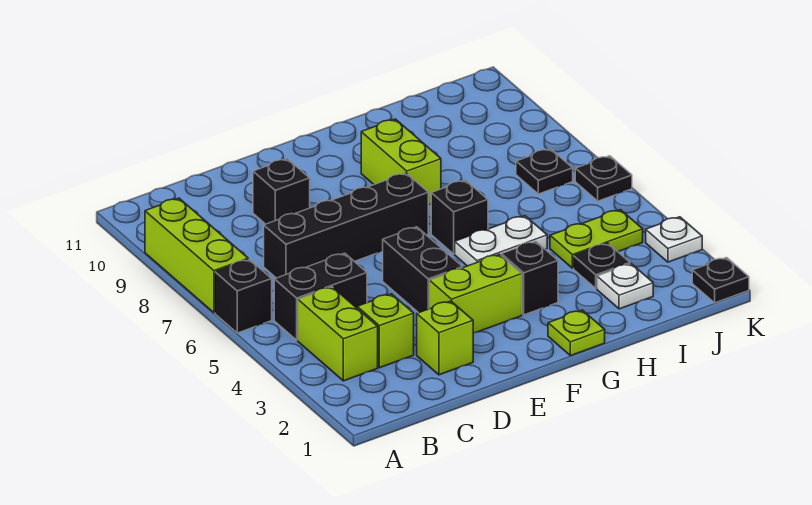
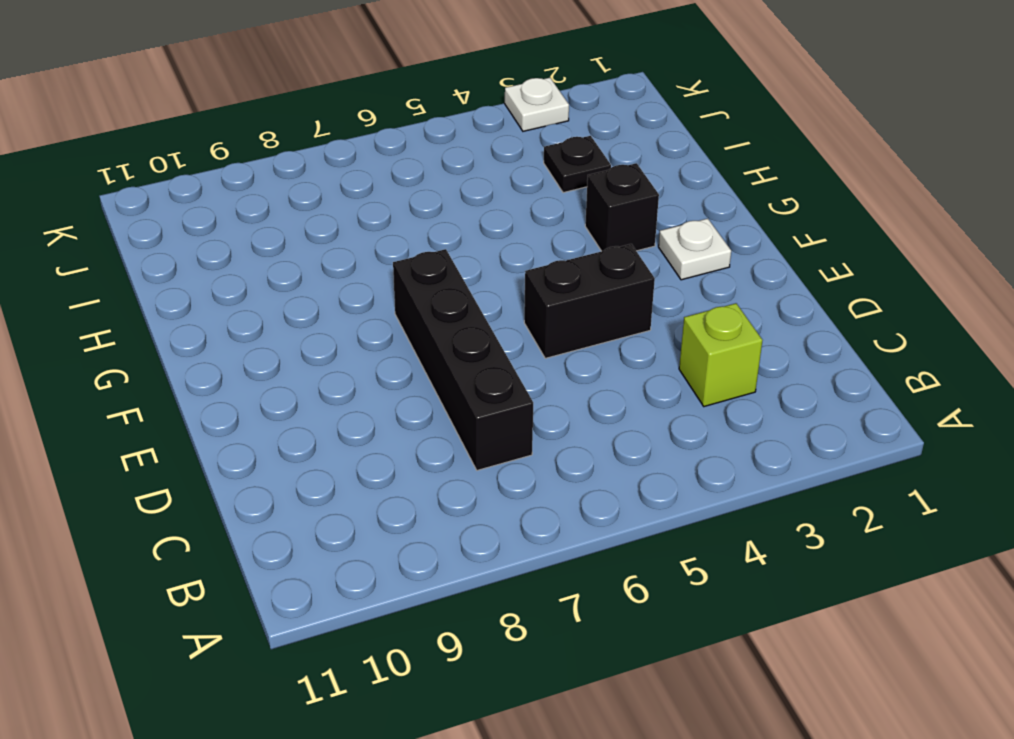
white plate F2 level 1 -> white plate I2 level 1
none -> black brick A6 level 1
none -> lime brick A7:A9 level 1
none -> lime brick B3:B4 level 1

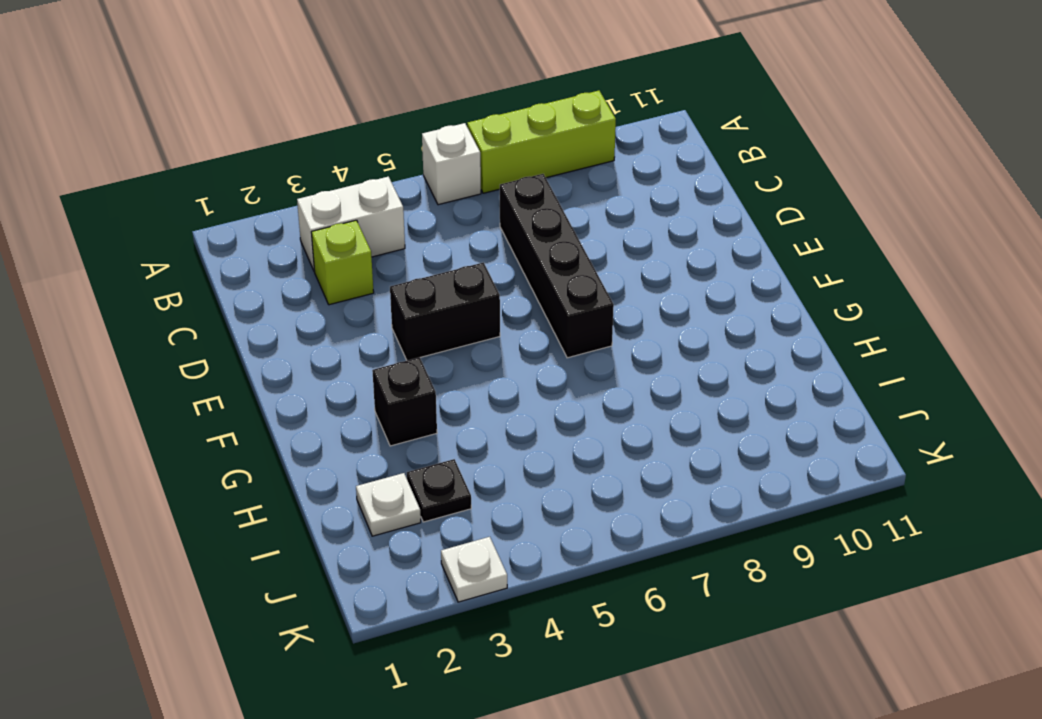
white brick A6 level 1 -> black brick A6 level 1
white brick B3:B4 level 1 -> lime brick B3:B4 level 1
none -> black brick B5:C5 level 1
none -> lime brick D2 level 1
none -> black brick D9 level 1

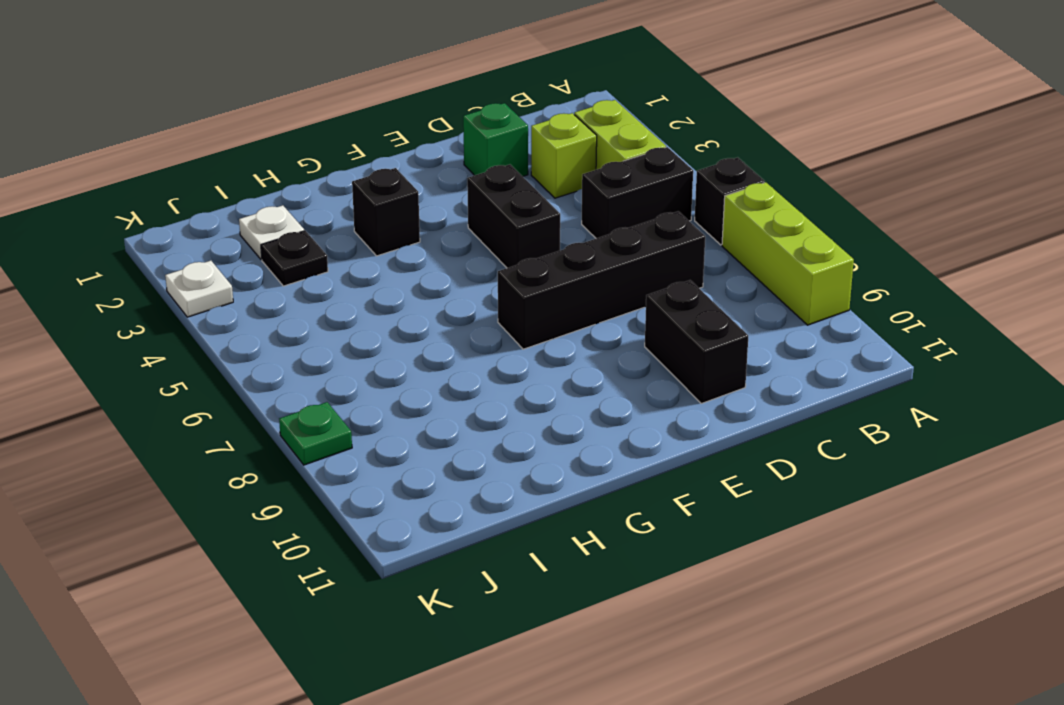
green brick D2 level 1 -> lime brick D2 level 1
black brick D9:D10 level 1 -> black brick D9 level 1
green plate K8 level 1 -> none
none -> lime brick E3:F3 level 1
none -> lime plate G1 level 1
none -> white plate G5:H5 level 1

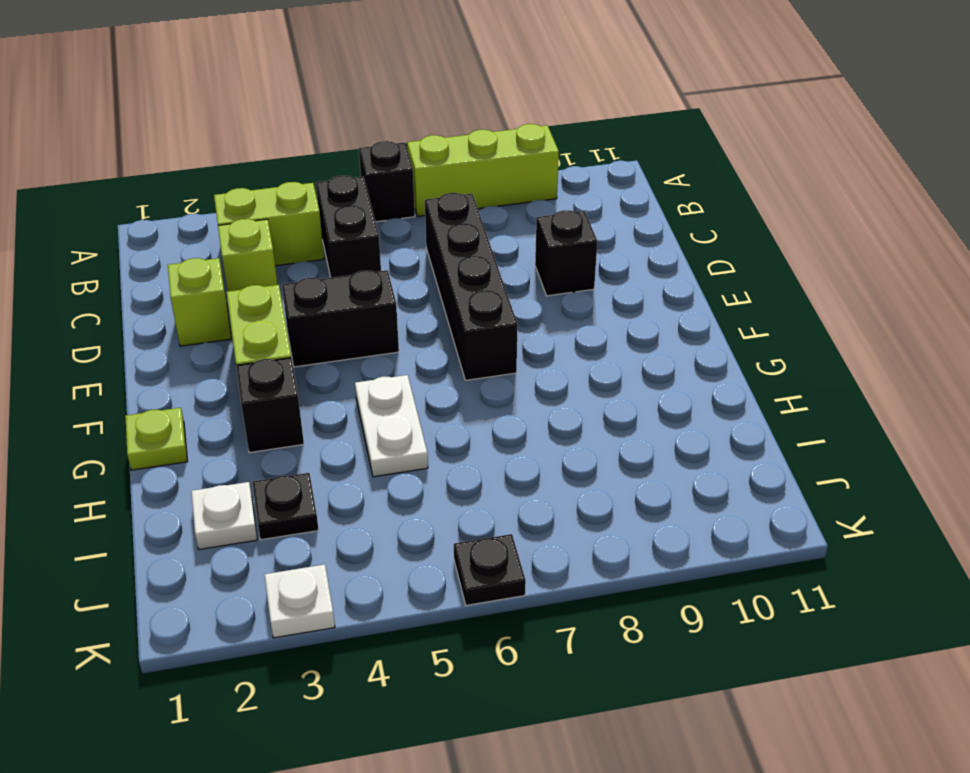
none -> black brick G6 level 1
none -> lime brick G8:G9 level 1
none -> lime plate I4:J4 level 1

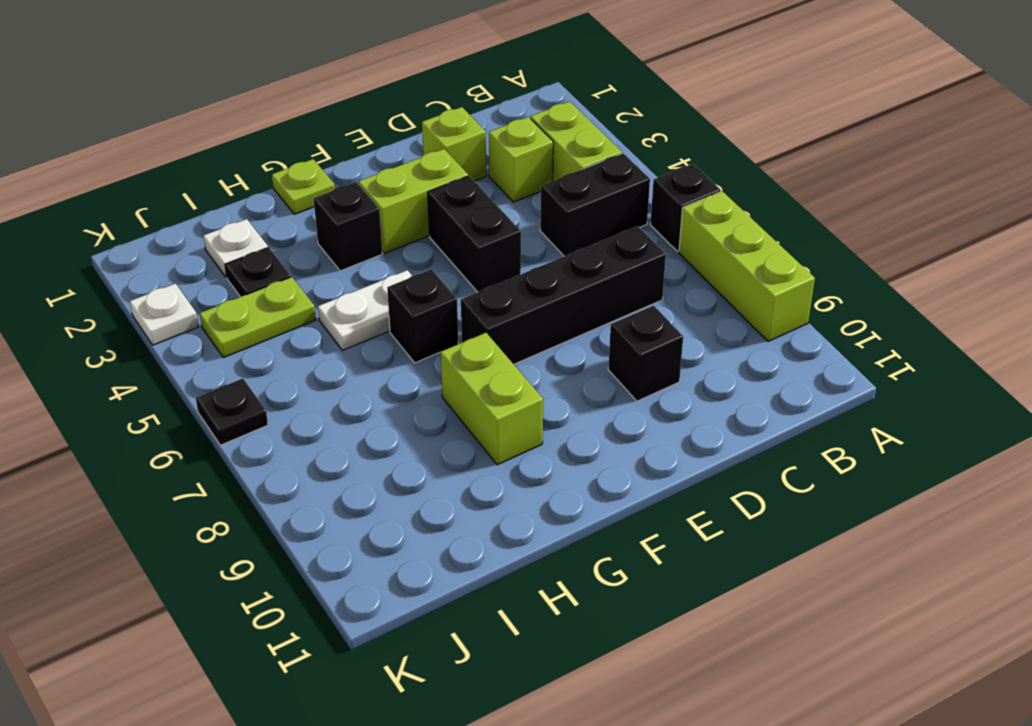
none -> black plate J7 level 1
none -> black plate K1 level 1

